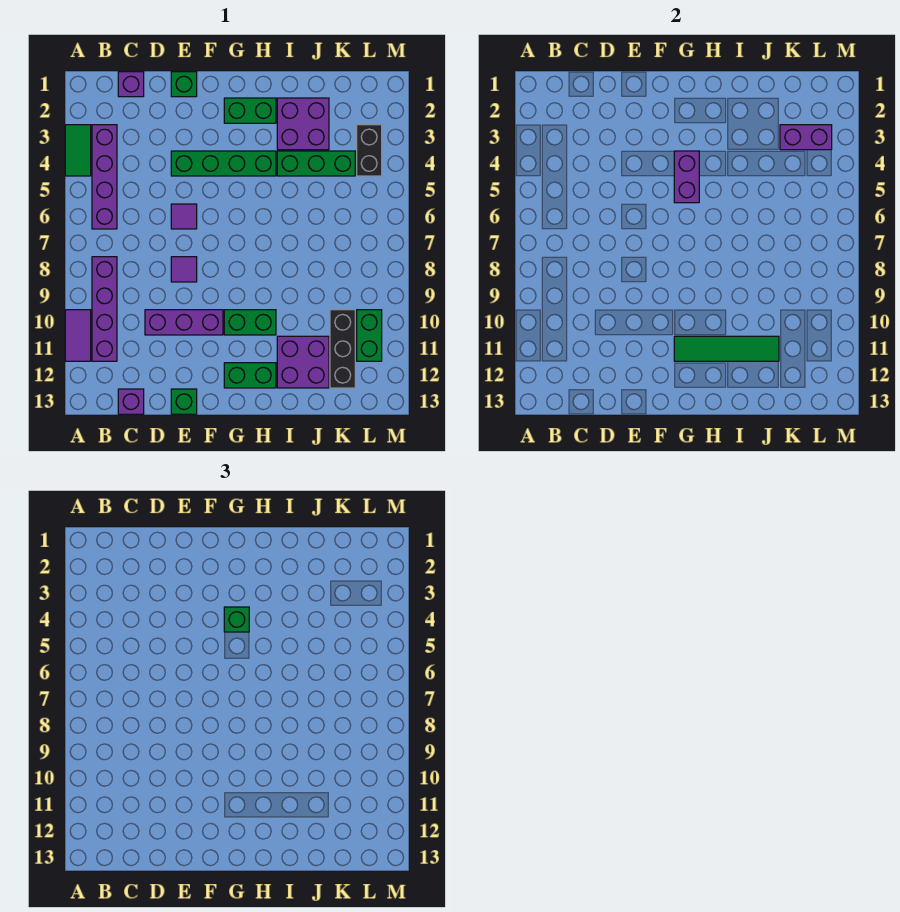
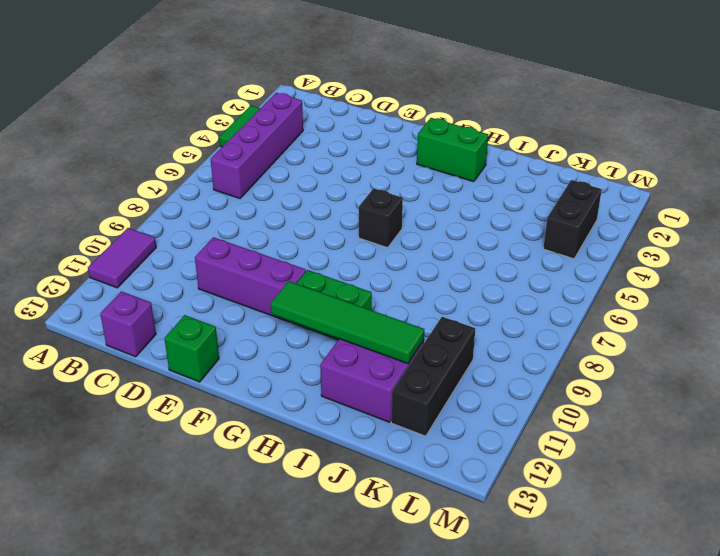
black brick G6 level 1 -> none
none -> purple brick B8:B11 level 1
none -> purple brick C1 level 1
none -> green brick E1 level 1

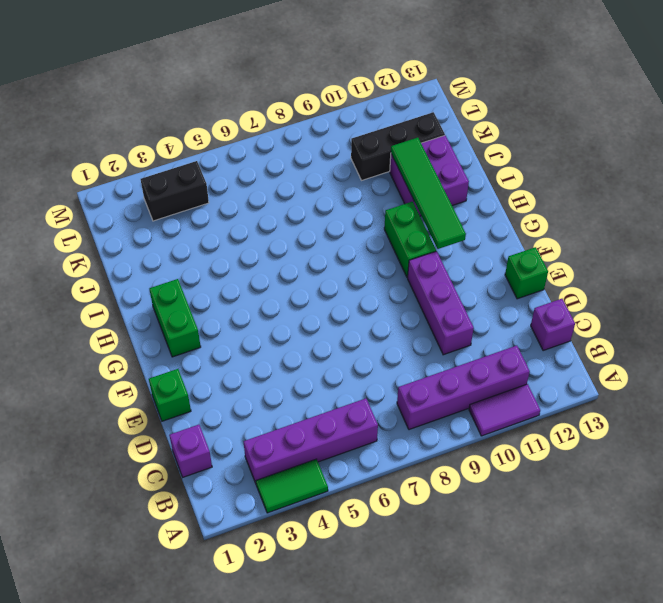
none -> green brick E4:H4 level 1
none -> purple tile E6 level 1
none -> purple tile E8 level 1

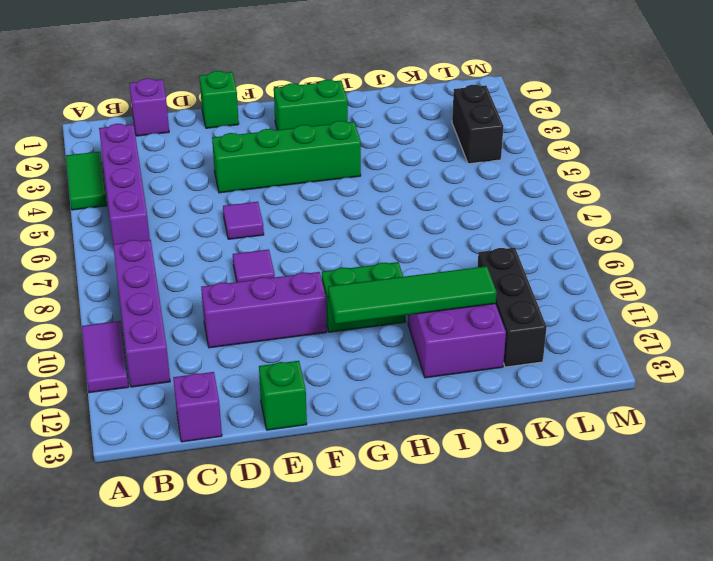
none -> green brick G12:H12 level 1
none -> purple brick I2:J3 level 1
none -> green brick I4:K4 level 1

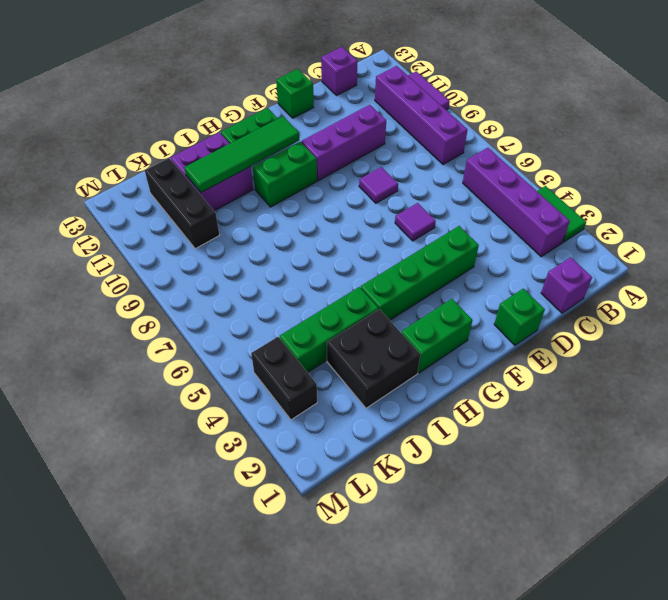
black brick I2:J3 level 1 -> purple brick I2:J3 level 1
none -> green brick L10:L11 level 1
none -> purple brick G4:G5 level 2
none -> purple brick K3:L3 level 2

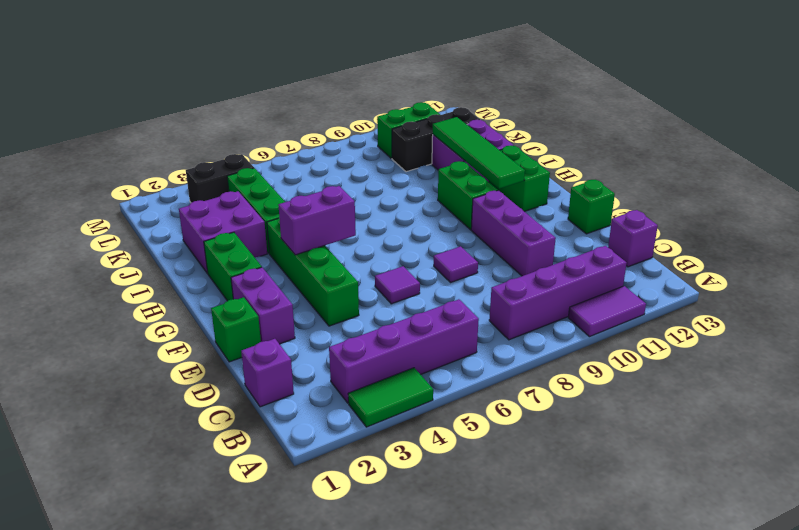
purple brick E2:F2 level 1 -> purple brick K3:L3 level 2
none -> green brick G4 level 3

